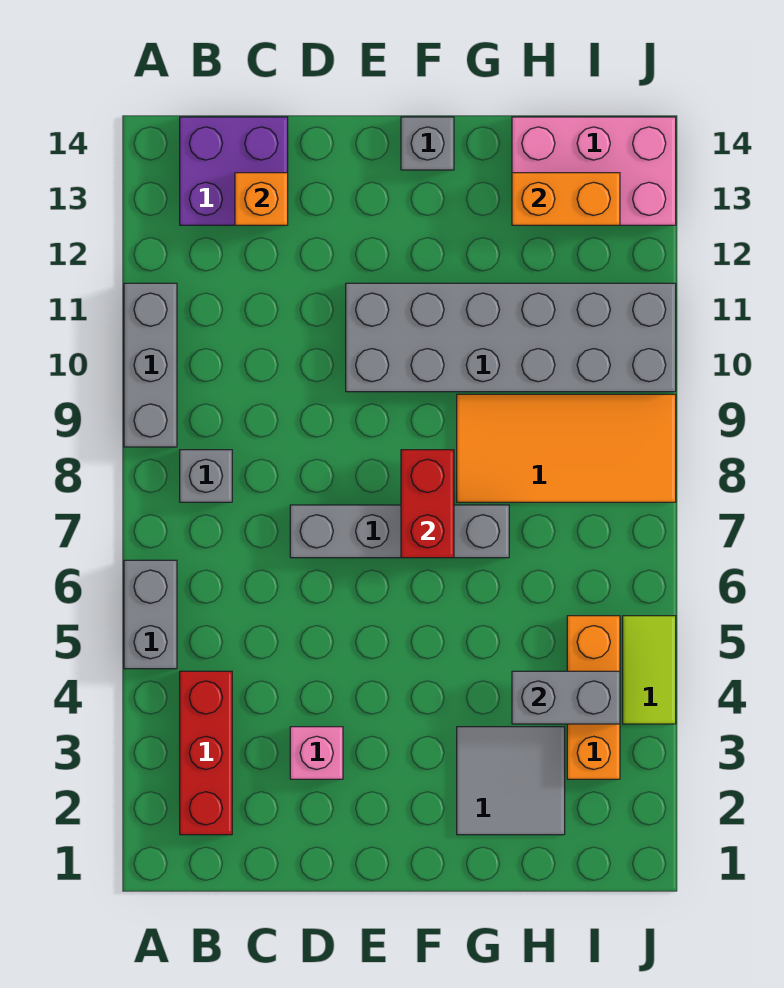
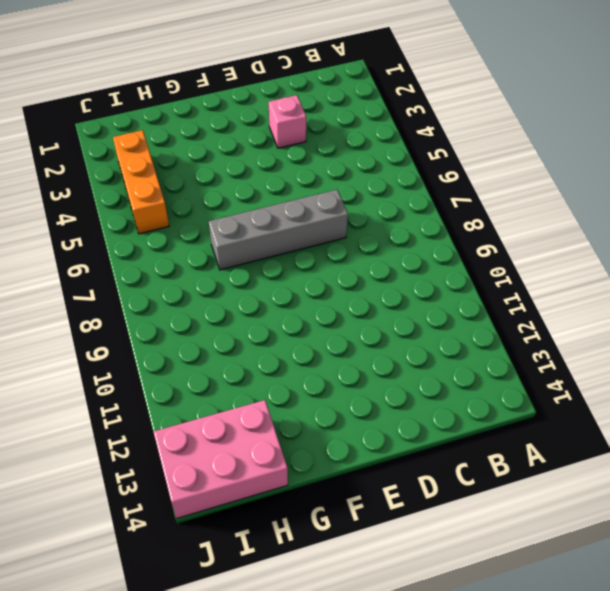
none -> grey brick A5:A6 level 1
none -> grey brick A9:A11 level 1
none -> red brick B2:B4 level 1

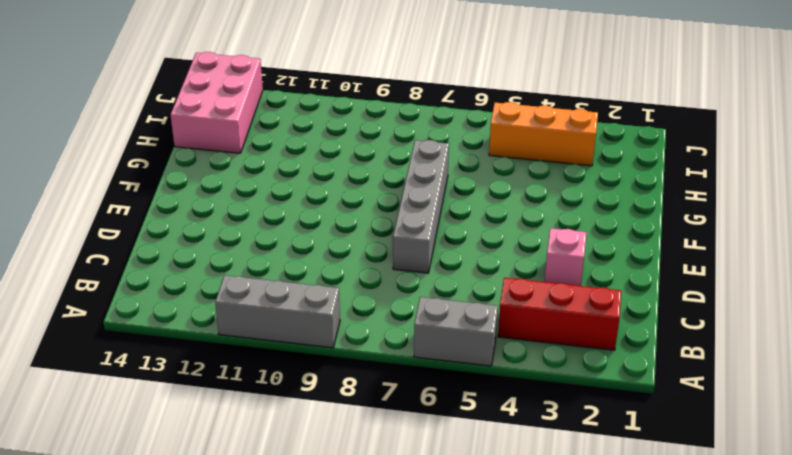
none -> grey brick B8 level 1
none -> purple brick B13:C14 level 1
none -> grey brick E10:J11 level 1

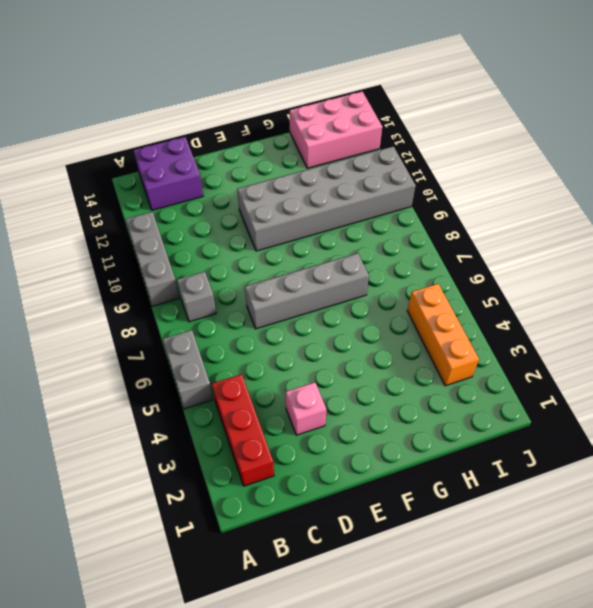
none -> grey brick F14 level 1
none -> grey tile G2:H3 level 1
none -> orange tile G8:J9 level 1

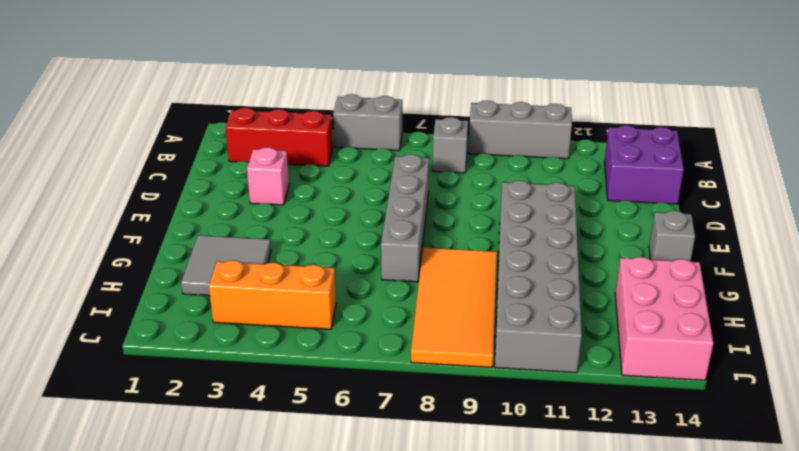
none -> lime tile J4:J5 level 1
none -> orange brick C13 level 2
none -> red brick F7:F8 level 2

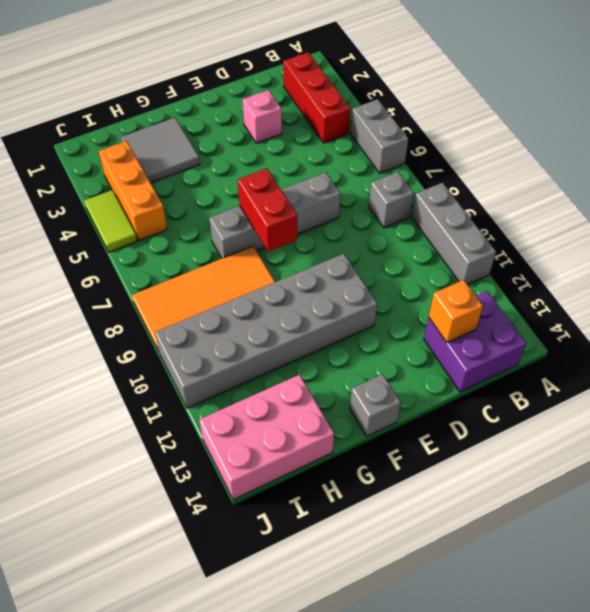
none -> grey brick H4:I4 level 2
none -> orange brick H13:I13 level 2

